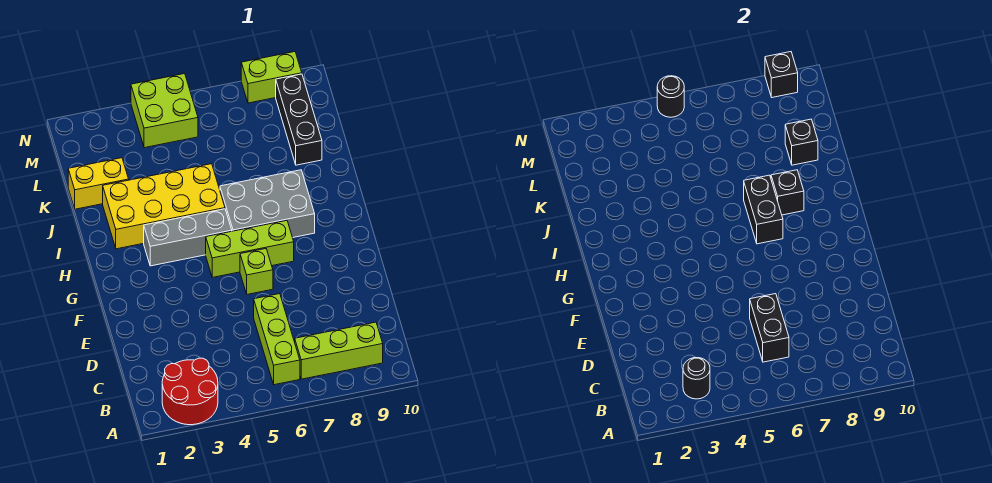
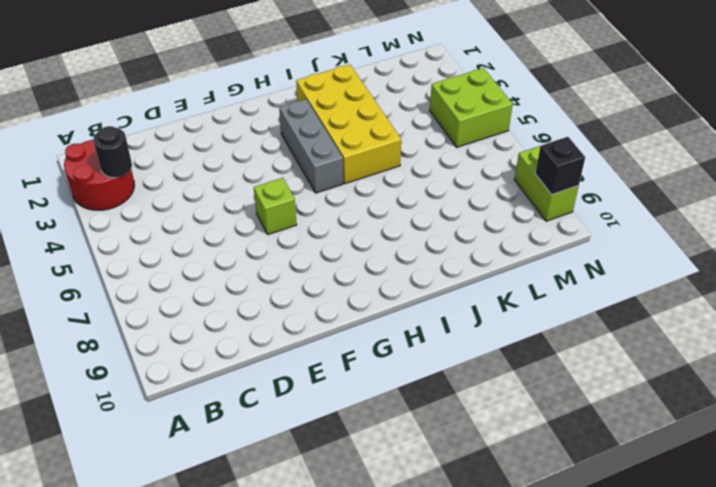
none -> lime brick B6:D6 level 1
none -> lime brick B7:B9 level 1
none -> lime brick G5:G7 level 1

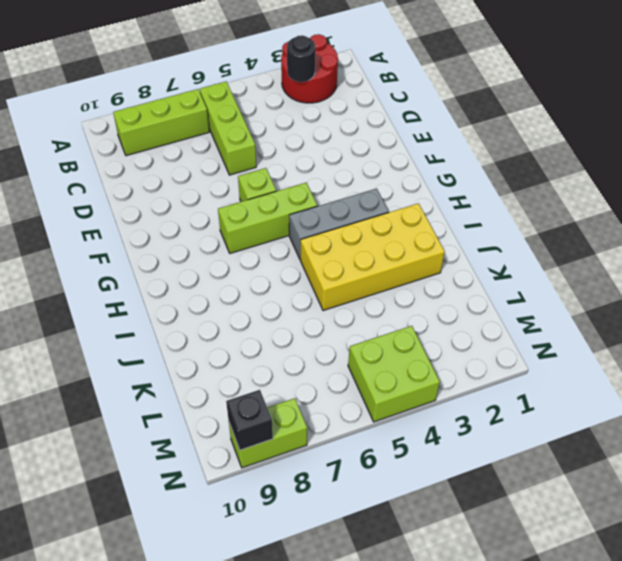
none -> grey brick H6:I8 level 1
none -> yellow brick K1:K2 level 1
none -> black brick K9:M9 level 1

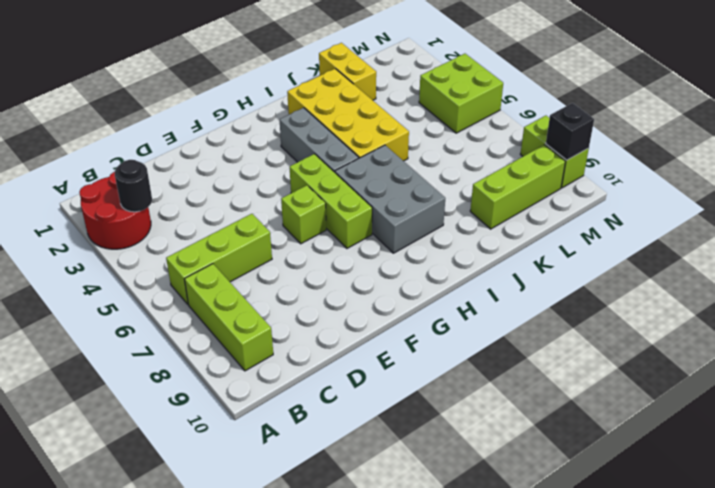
lime brick K9:M9 level 1 -> black brick K9:M9 level 1
none -> black brick C6:D6 level 2
none -> black brick H7:I7 level 2
none -> black brick I8 level 2

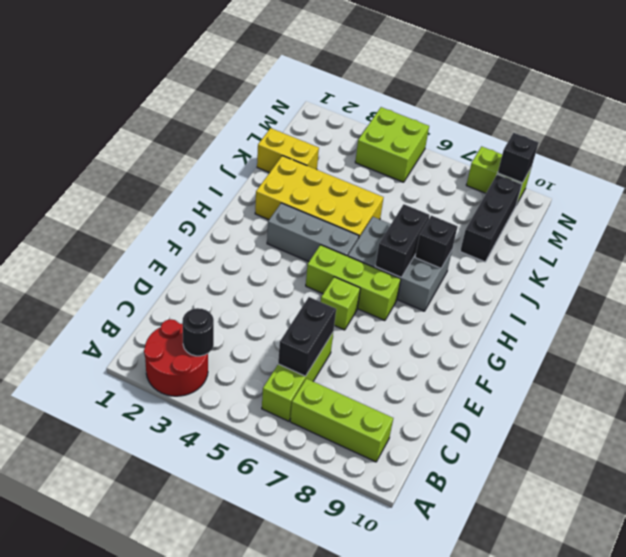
none -> black brick K9 level 2
none -> black round brick N5 level 2

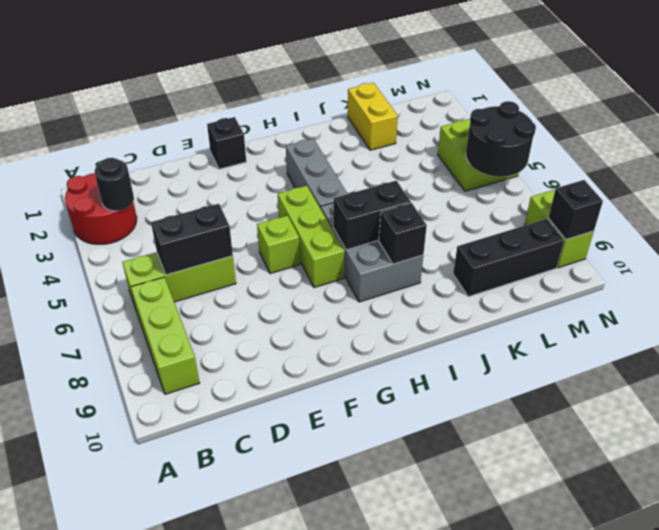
black brick F1 level 1 -> black brick K9 level 2
black round brick M5:N6 level 2 -> black round brick N5 level 2
none -> yellow brick I2:J5 level 1

